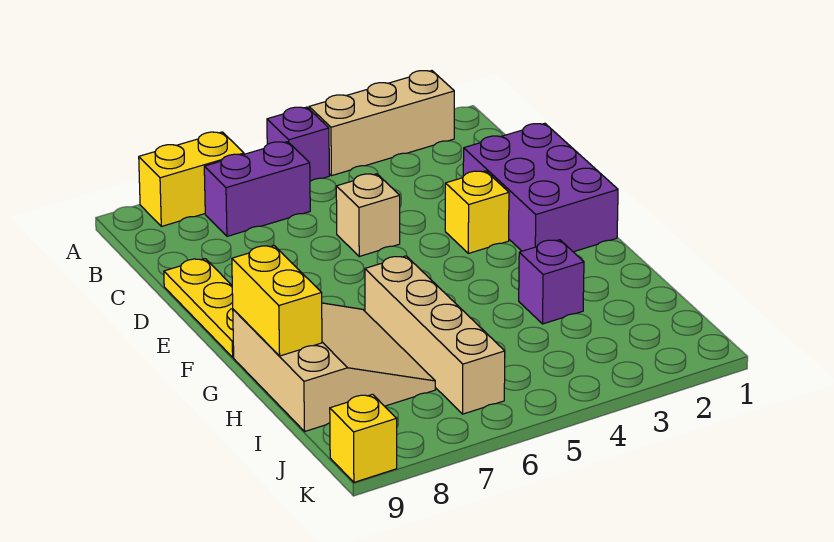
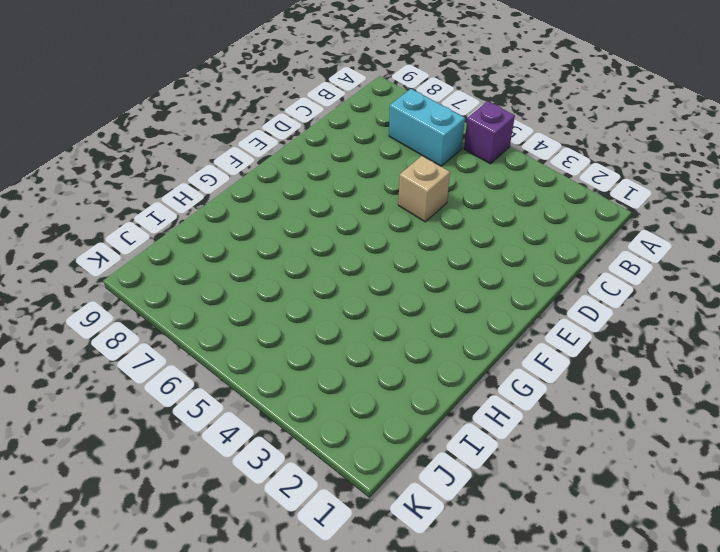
cyan brick B6:B7 level 1 -> purple brick B6:B7 level 1
none -> tan brick A2:A4 level 1
none -> yellow brick A7:A8 level 1
none -> purple brick D1:F2 level 1

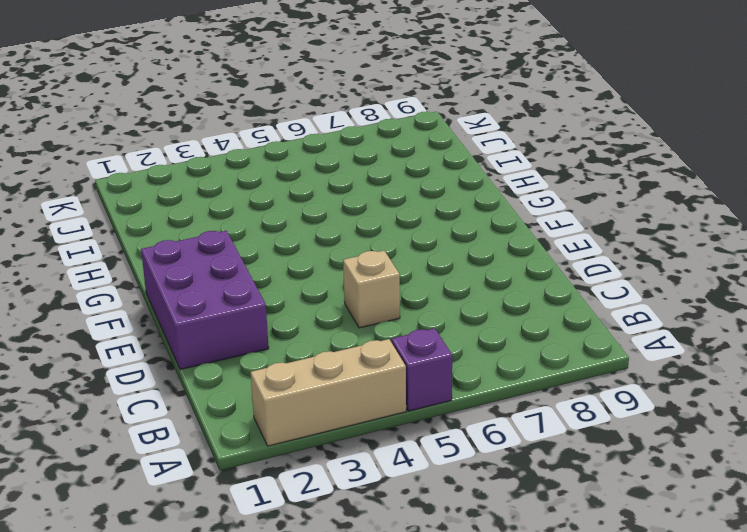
none -> yellow brick A7:A8 level 1
none -> purple brick B6:B7 level 1
none -> yellow plate D9:F9 level 1

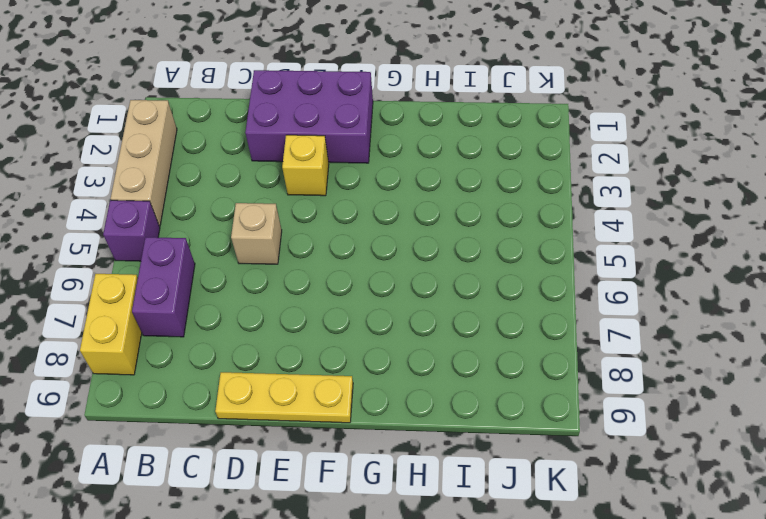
none -> tan brick G6:J6 level 1
none -> tan slope G7:I9 level 1 top 9
none -> purple brick H3 level 1

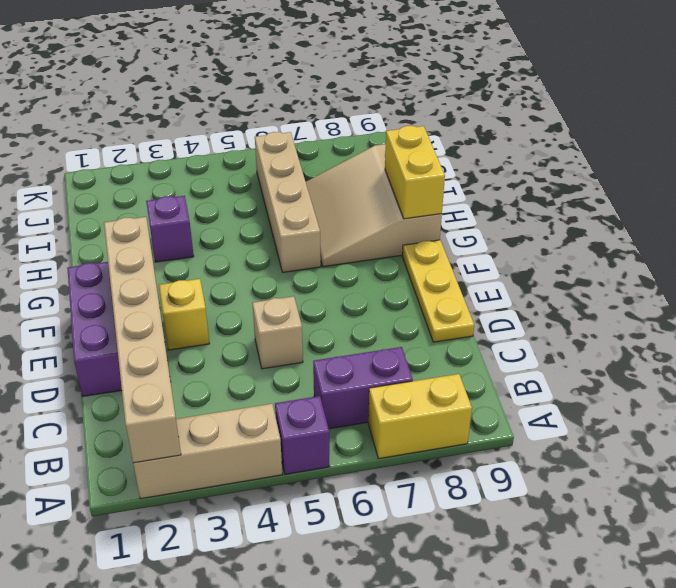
tan brick A2:F2 level 2 -> none
none -> yellow brick K9 level 1

